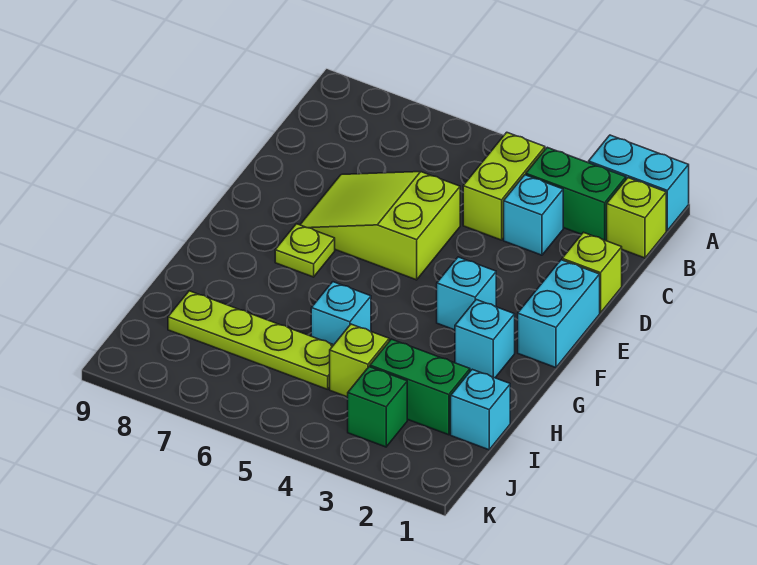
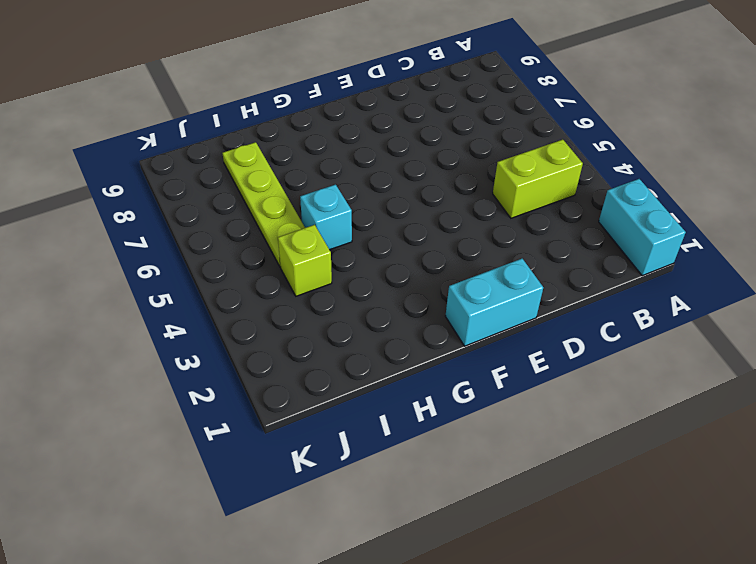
none -> lime brick B1 level 1
none -> green brick B2:B3 level 1
none -> cyan brick C3 level 1

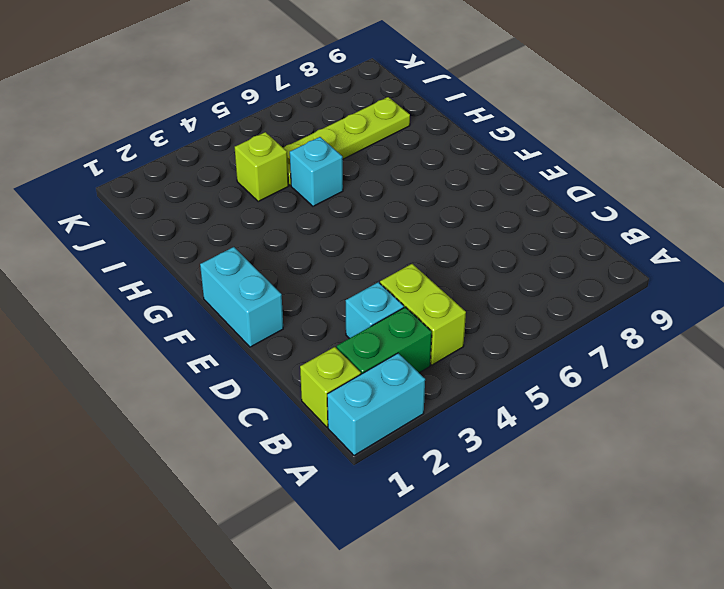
none -> lime brick D1 level 1
none -> lime slope D5:E7 level 1 top 5
none -> cyan brick F3 level 1

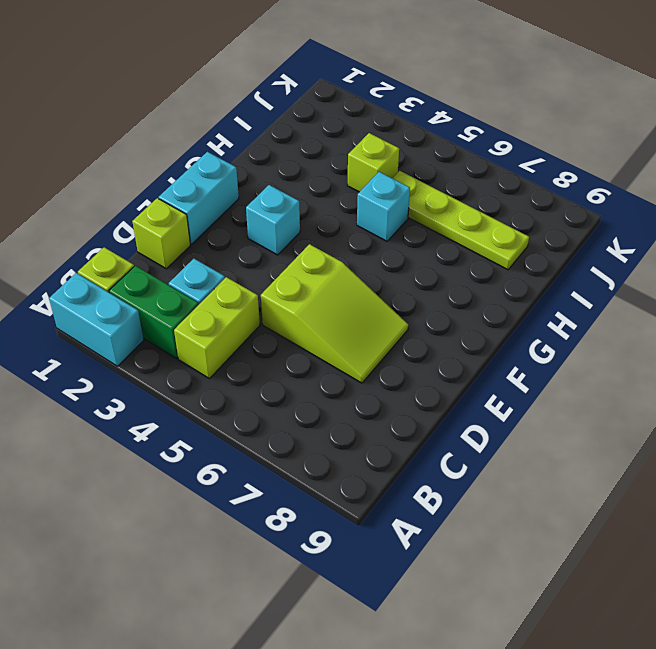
none -> lime plate F7 level 1
none -> cyan brick G2 level 1
none -> cyan brick I1 level 1

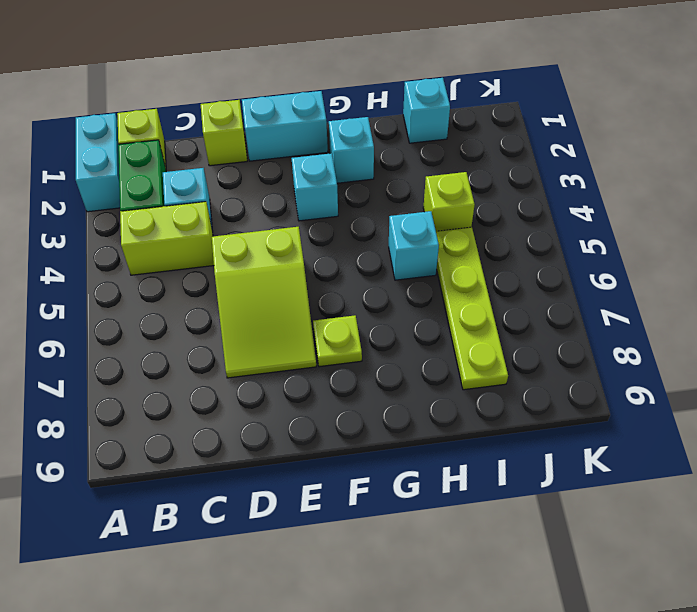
none -> green brick I2:I3 level 1
none -> green brick J3 level 1

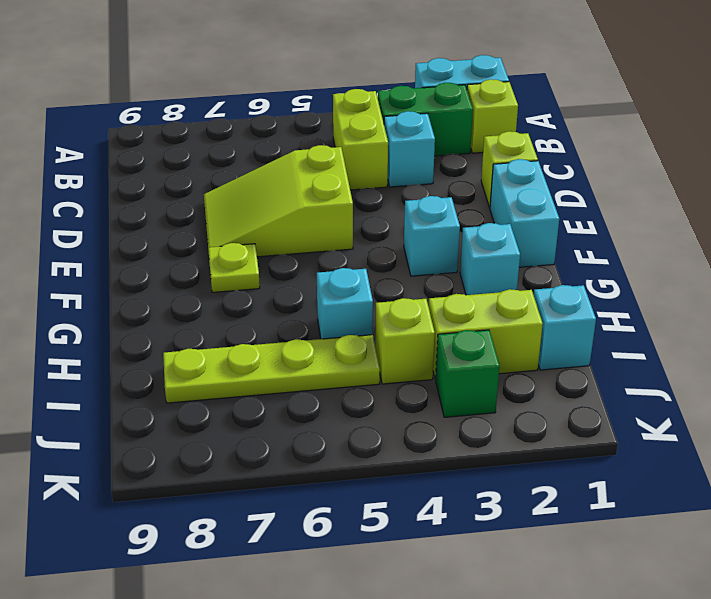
lime brick I2:I3 level 1 -> green brick I2:I3 level 1

